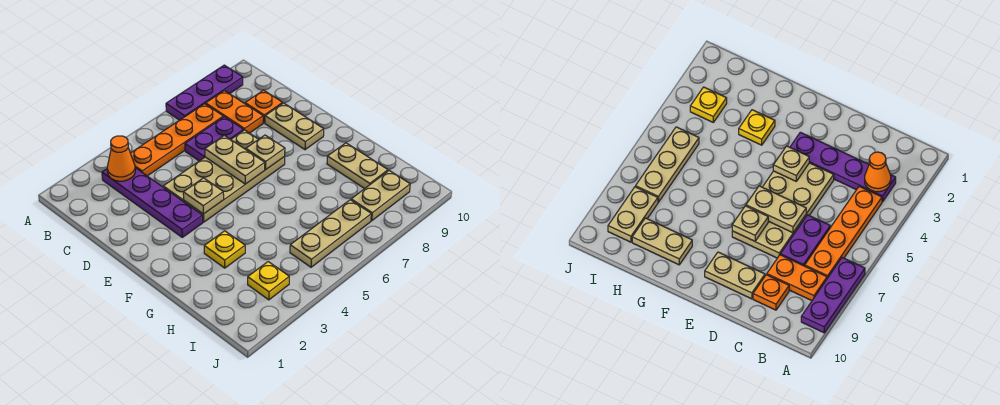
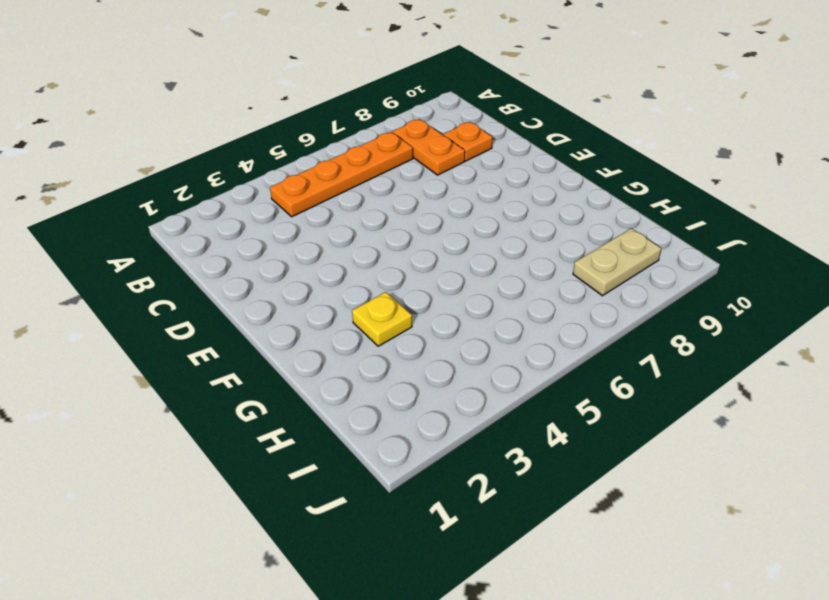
none -> purple plate A7:A9 level 1
none -> purple plate B3:E3 level 1
none -> purple plate C6:C7 level 1

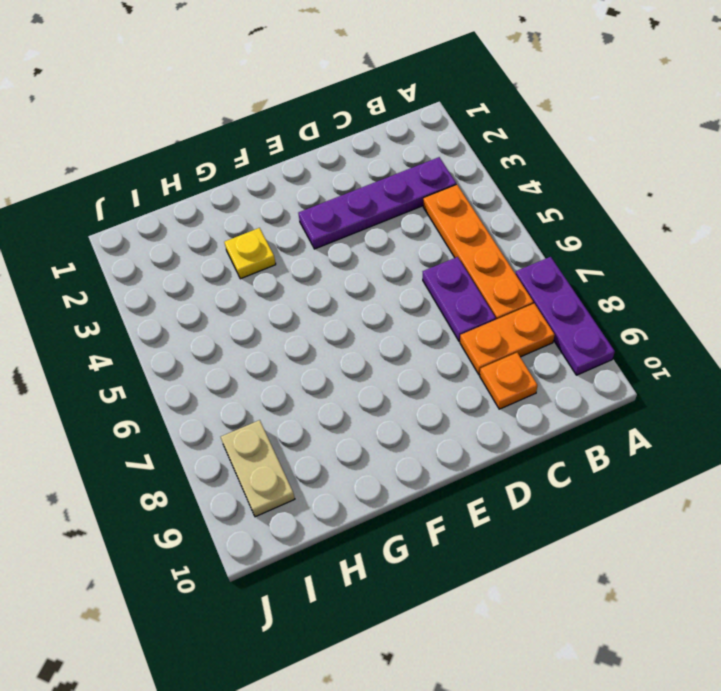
none -> tan plate D4:E7 level 1
none -> tan plate D9:E9 level 1
none -> tan plate G9:H9 level 1

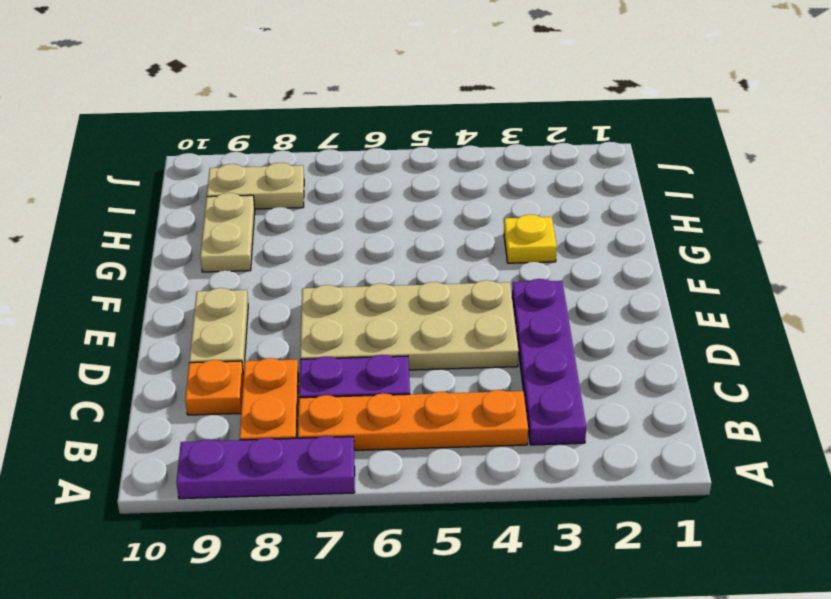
none -> yellow plate I3 level 1
none -> tan plate I5:I7 level 1
none -> orange cone B3 level 2

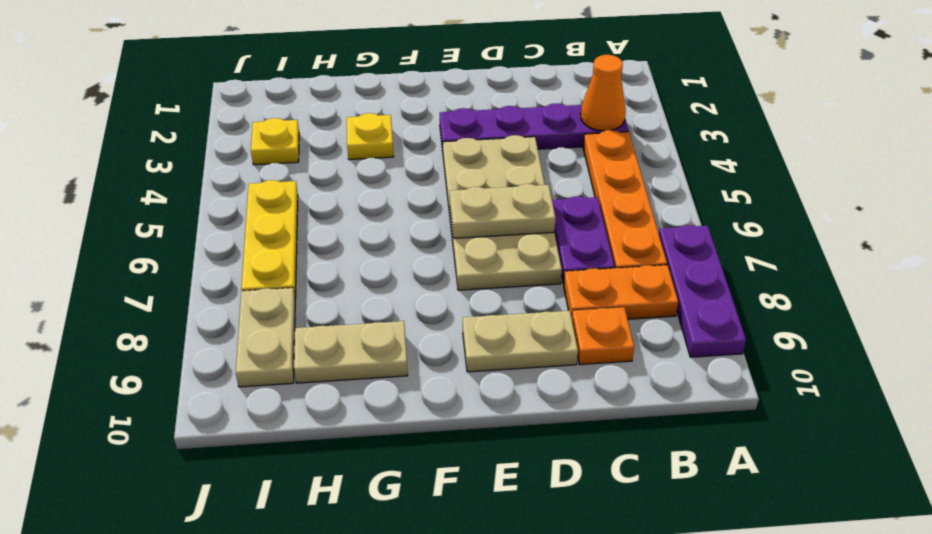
yellow plate I5:I7 level 1 -> tan plate I5:I7 level 1
none -> tan plate E4 level 2
none -> tan plate E7 level 2

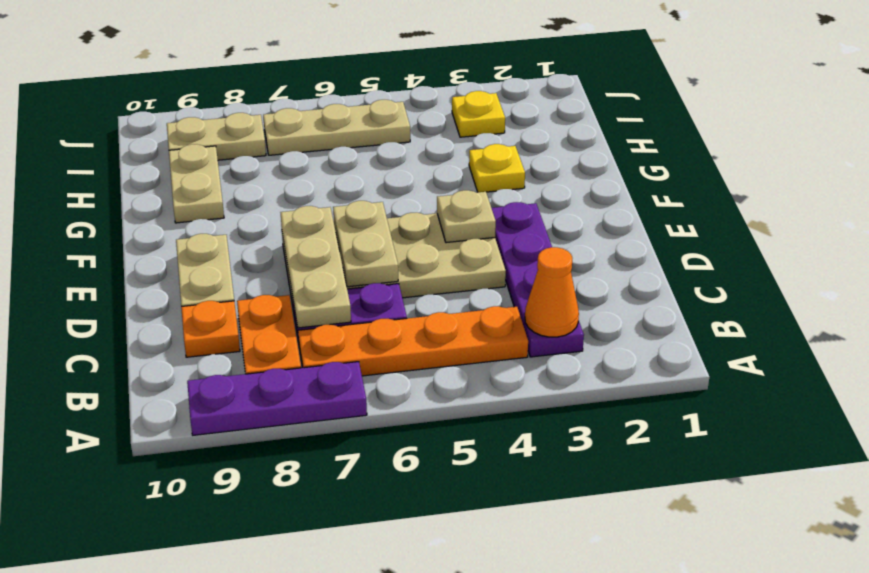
tan plate C7:E7 level 2 -> tan plate E7 level 2

